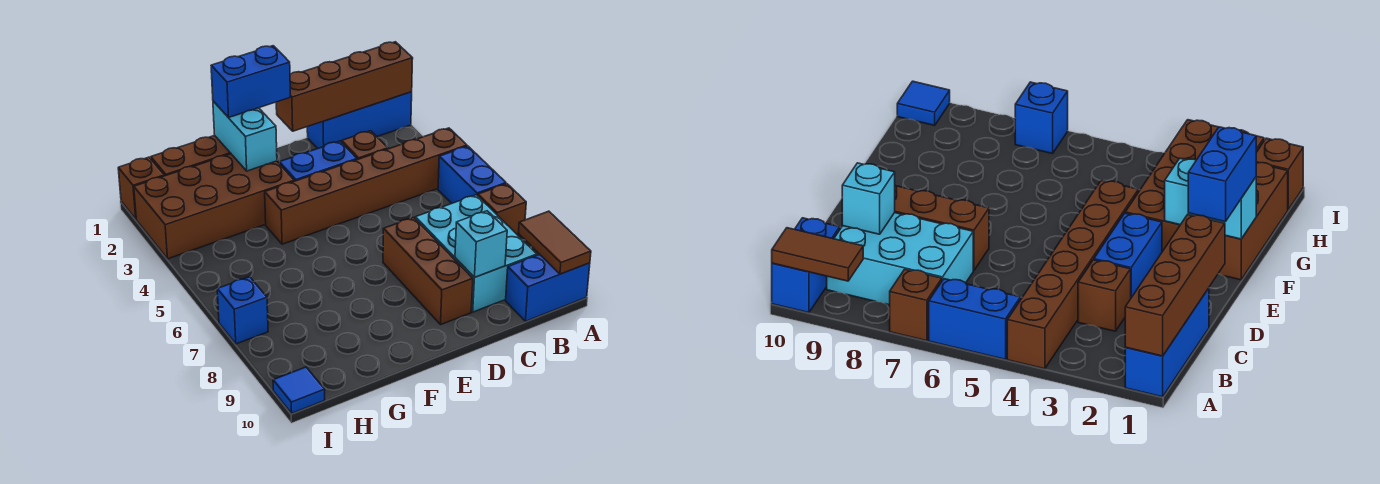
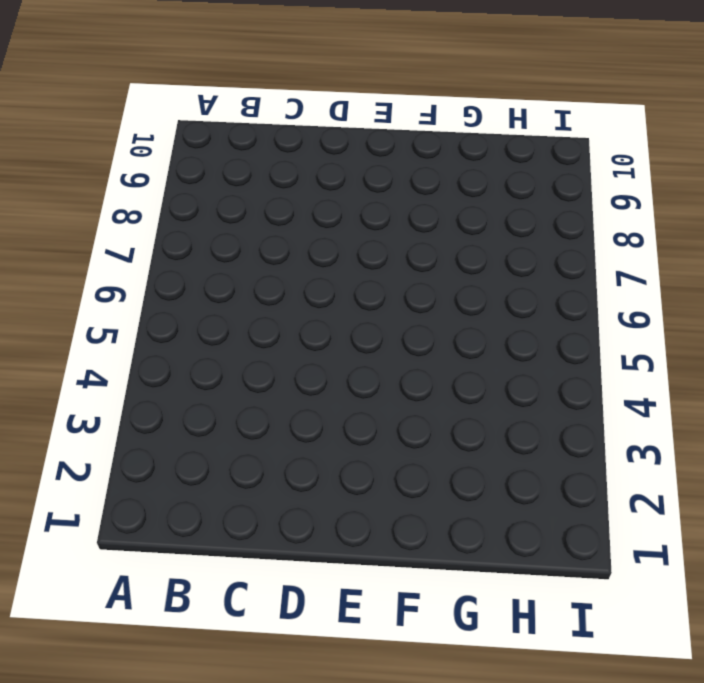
none -> blue brick A1:C1 level 1
none -> brown brick A4:F4 level 1
none -> blue brick A5:A6 level 1

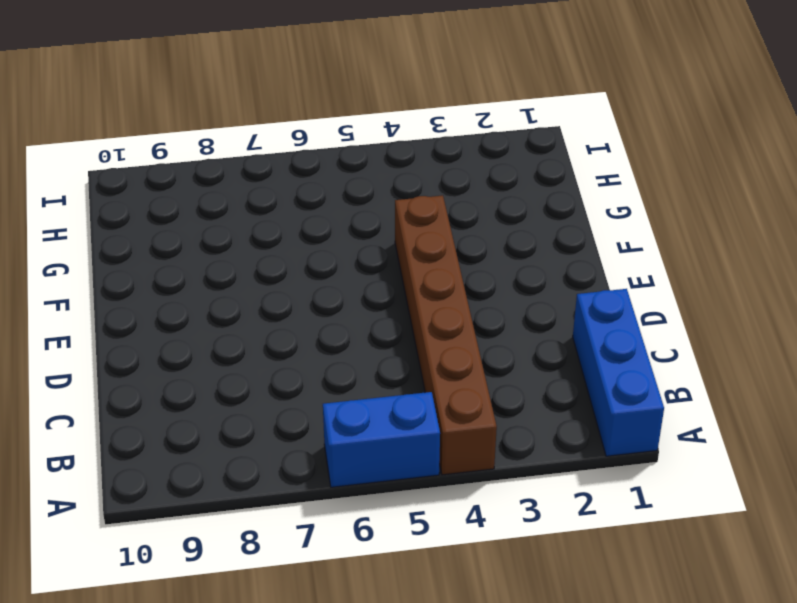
none -> brown brick A7 level 1
none -> blue brick A10:B10 level 1
none -> cyan brick B7:C9 level 1

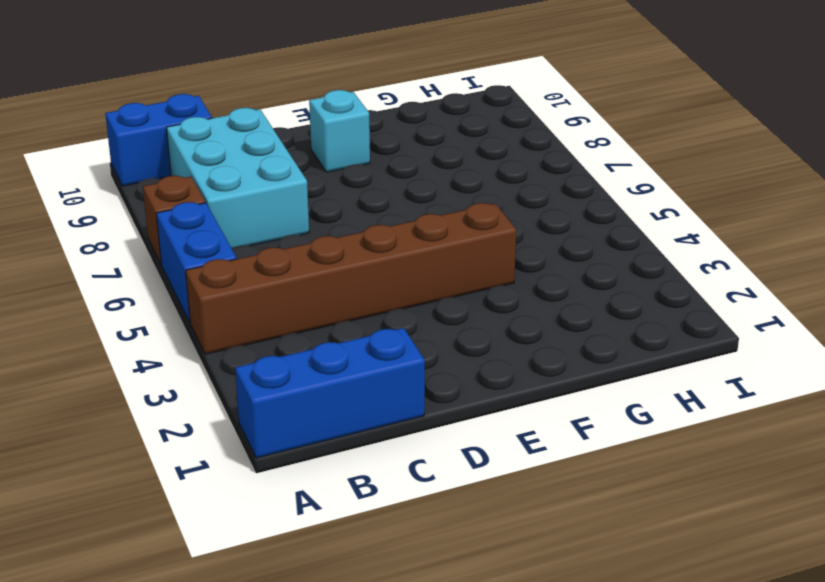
cyan brick E9 level 1 -> cyan brick C9 level 2
none -> brown brick C3 level 1
none -> blue brick D3:E3 level 1
none -> brown brick D7:D9 level 1

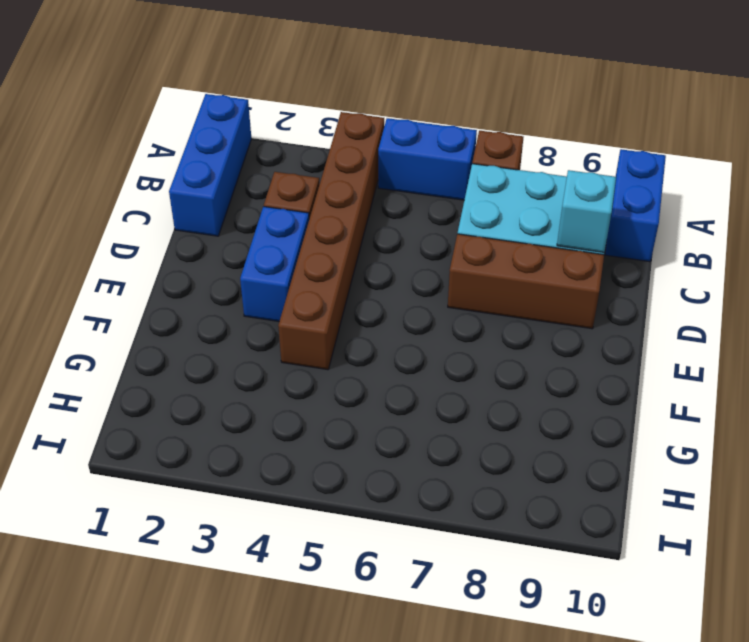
none -> brown brick F1:H1 level 1
none -> brown brick F2:I3 level 1
none -> brown brick I1 level 1

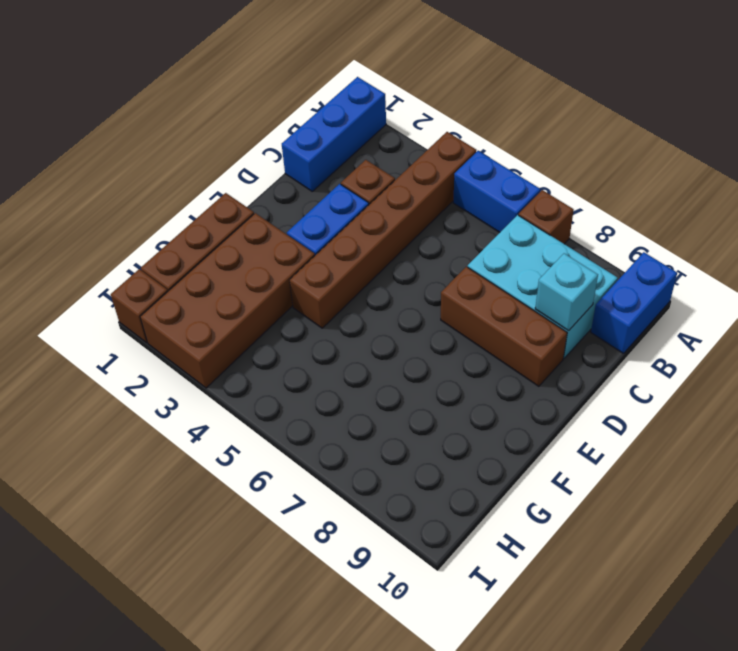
none -> blue brick I7 level 1
none -> blue tile I10 level 1
none -> brown brick A1:D1 level 2

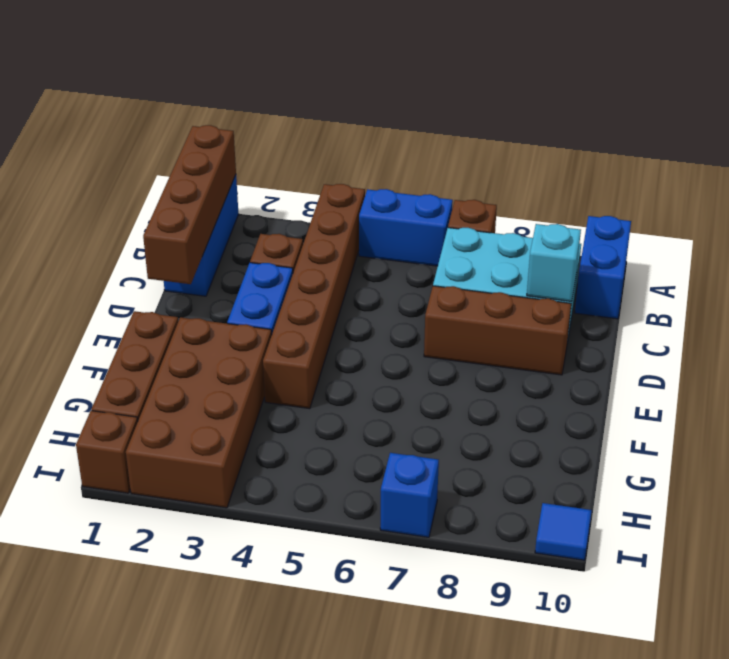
none -> brown tile A9:A10 level 2
none -> cyan brick F1:F2 level 2
none -> blue brick E1:F1 level 3

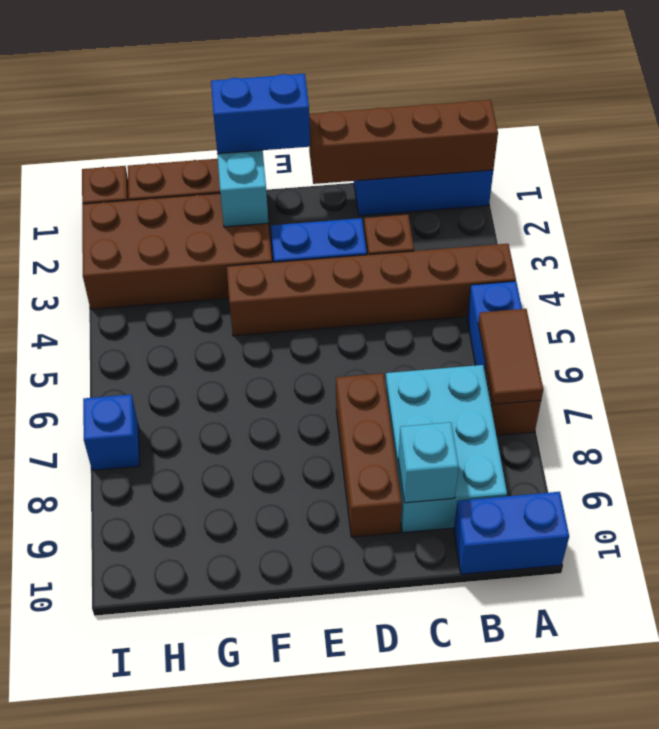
brown tile A6:A7 level 2 -> brown tile A9:A10 level 2
none -> blue tile I10 level 1

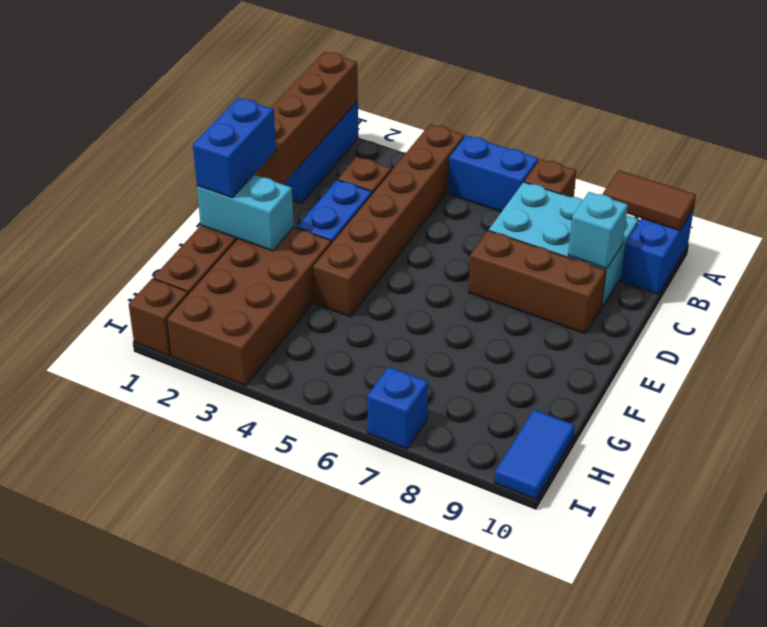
blue tile H10:I10 level 1 -> blue tile I10 level 1

